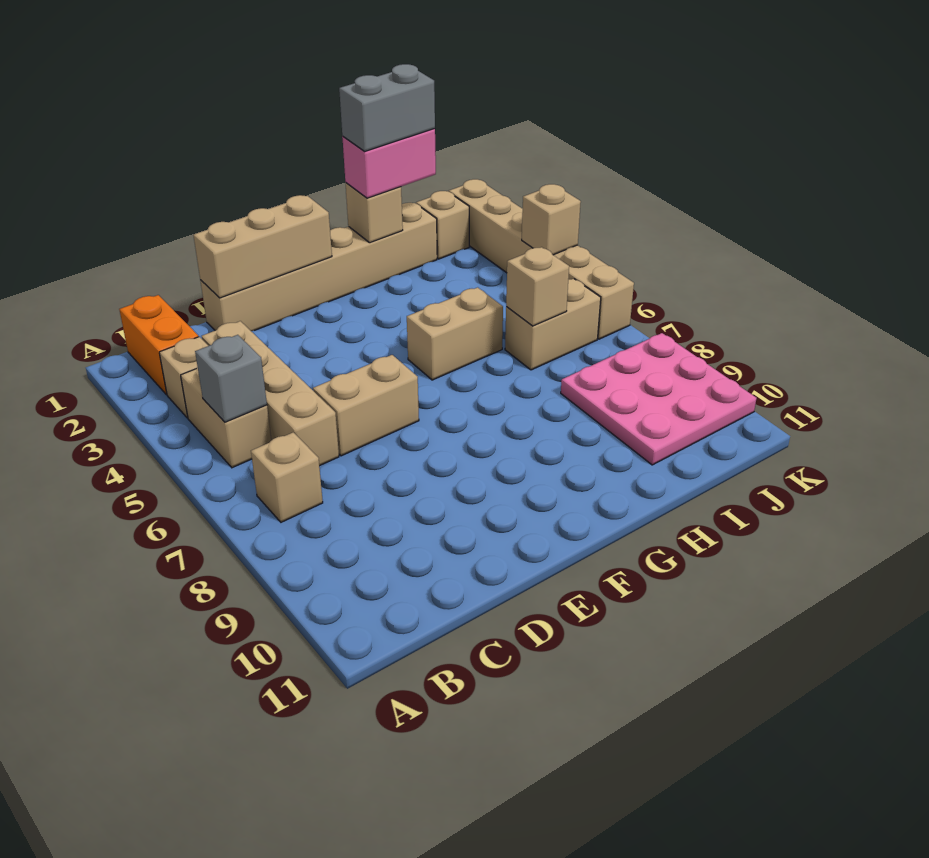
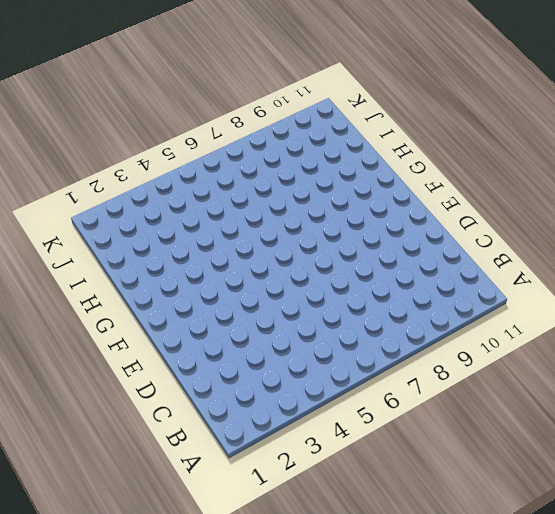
none -> orange brick B1:B2 level 1
none -> tan brick B3 level 1
none -> tan brick B4:B5 level 1

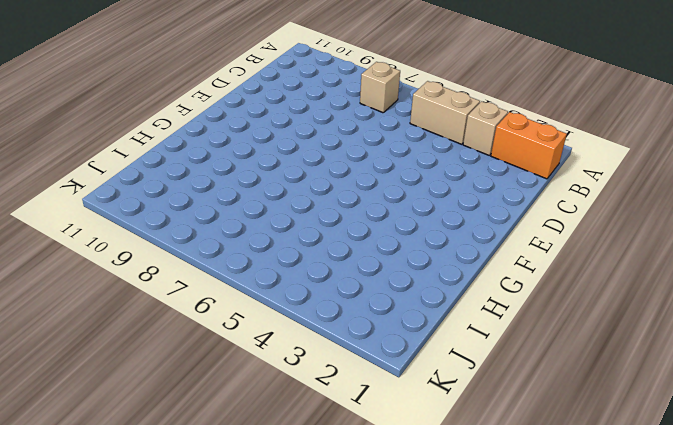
none -> tan brick C3:C6 level 1
none -> tan brick D1:I1 level 1
none -> tan brick D6:E6 level 1

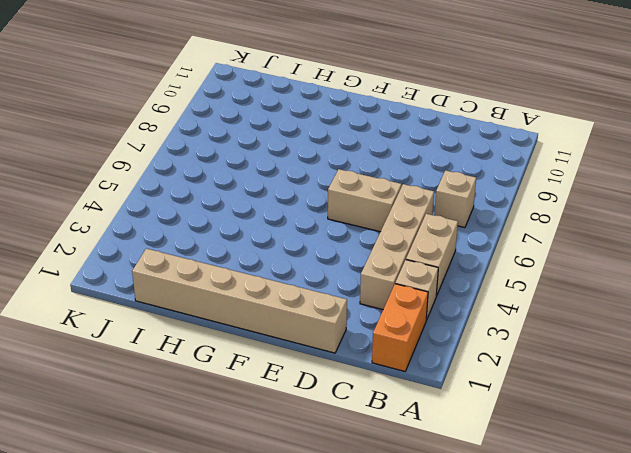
none -> tan brick G5:H5 level 1
none -> tan brick I6:J6 level 1
none -> pink plate I8:K10 level 1

